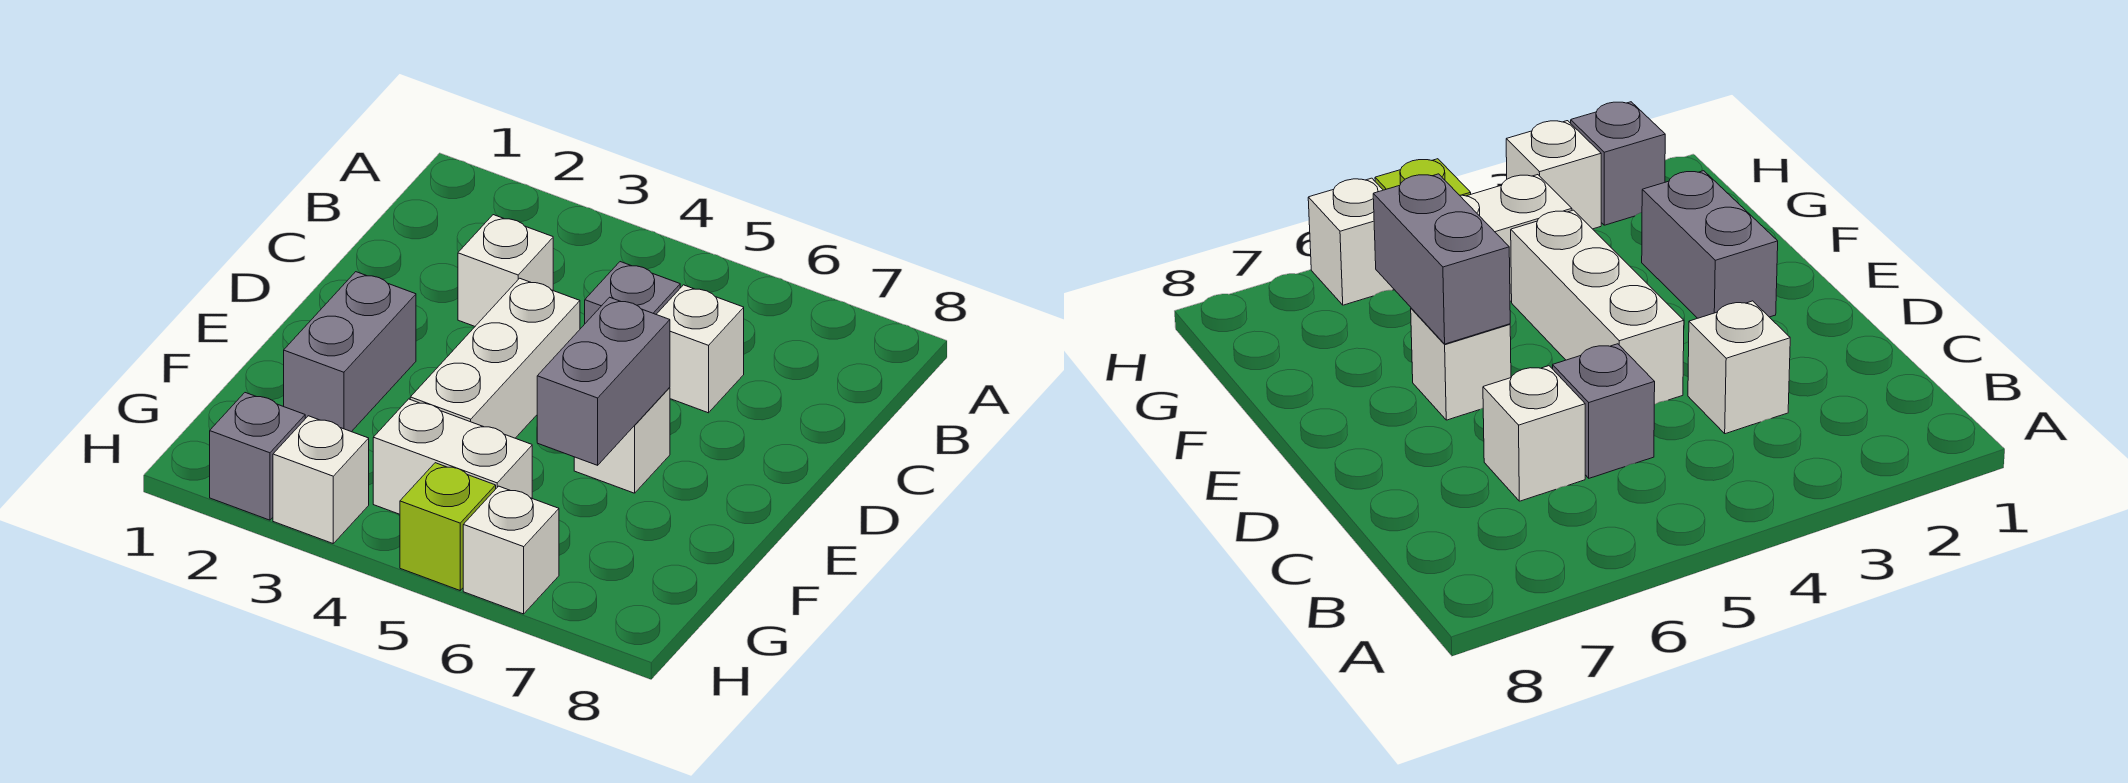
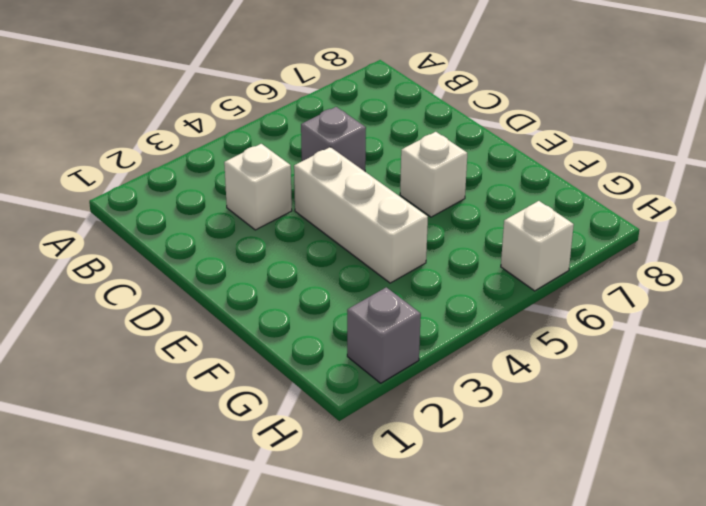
none -> white brick C6 level 1
none -> grey brick E2:F2 level 1
none -> white brick G4:G5 level 1

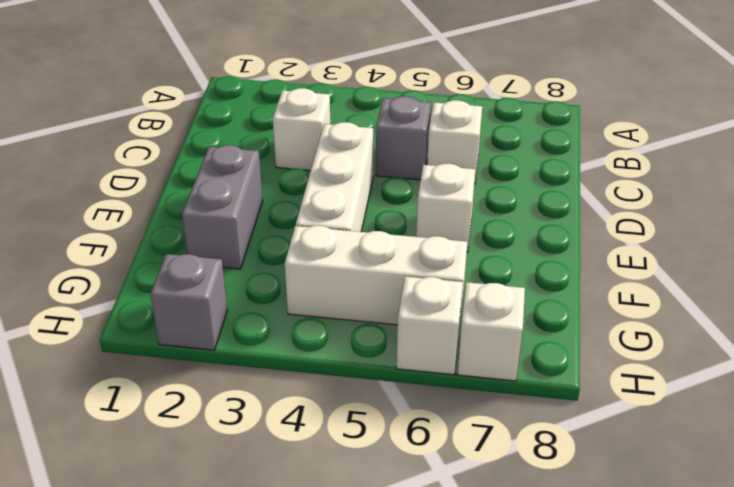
white brick G4:G6 level 1 -> white brick G4:G5 level 1
white brick H7 level 1 -> white brick H3 level 1
none -> lime brick H5 level 1
none -> grey brick E6:F6 level 2

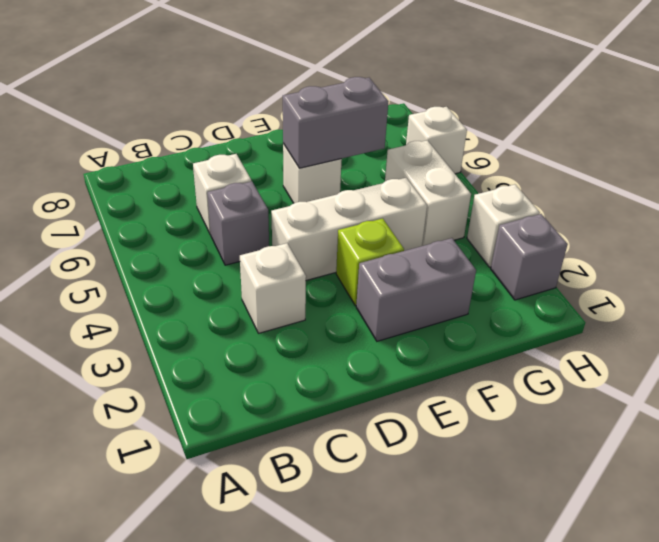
lime brick E3 level 1 -> lime brick H5 level 1

